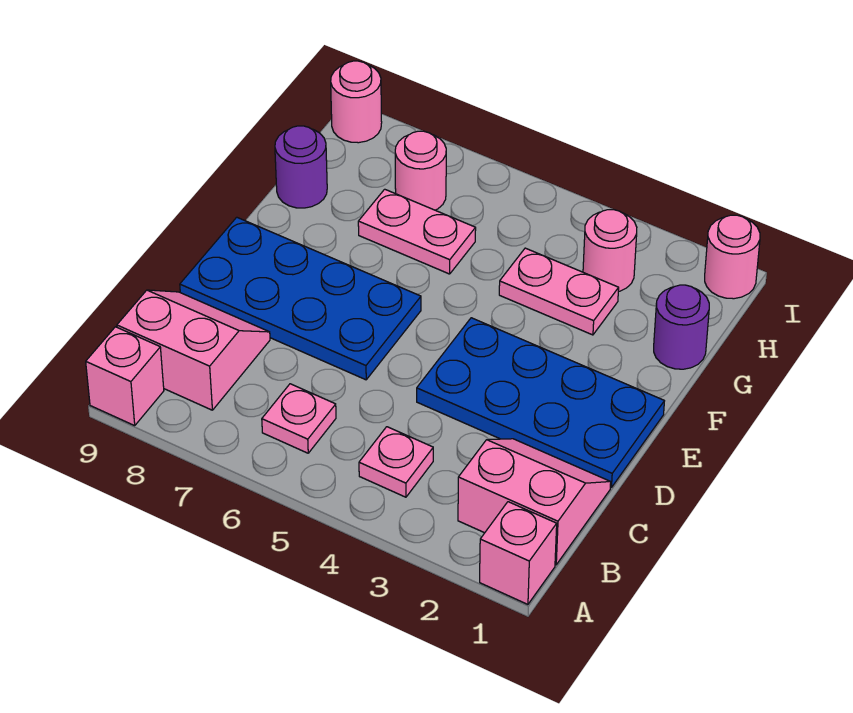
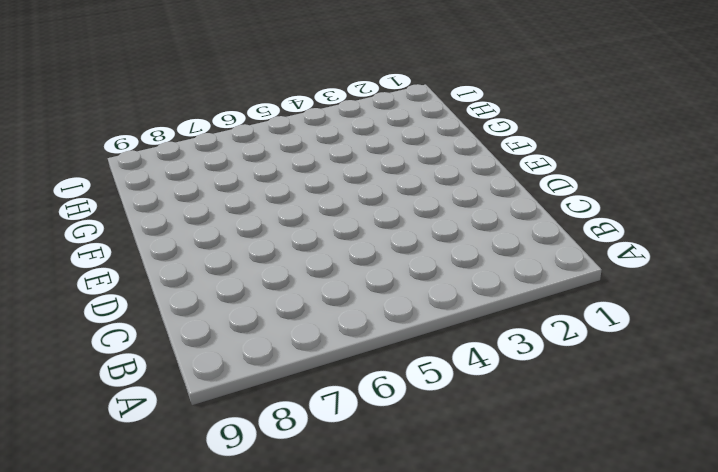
none -> pink brick A1 level 1
none -> pink brick A9 level 1
none -> pink slope B1:C2 level 1 top B

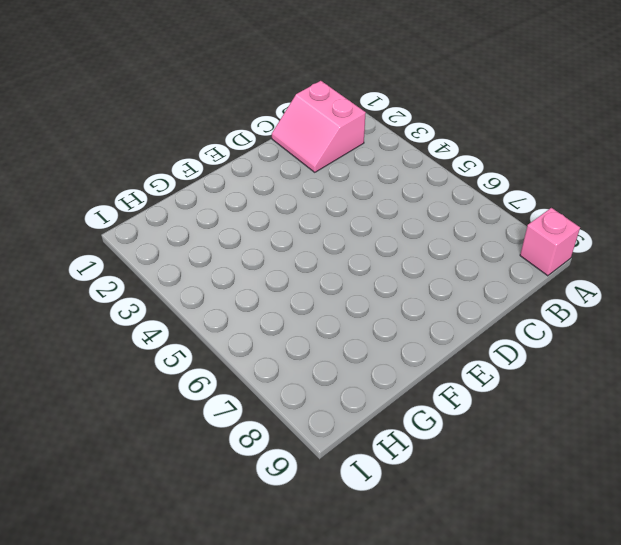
none -> pink brick A1 level 1
none -> pink plate B4 level 1
none -> pink plate B6 level 1

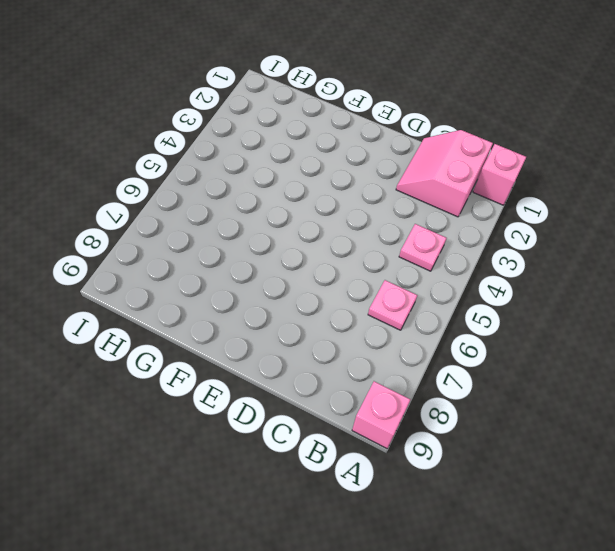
none -> pink slope B8:C9 level 1 top B
none -> blue plate D1:E4 level 1
none -> blue plate D6:E9 level 1

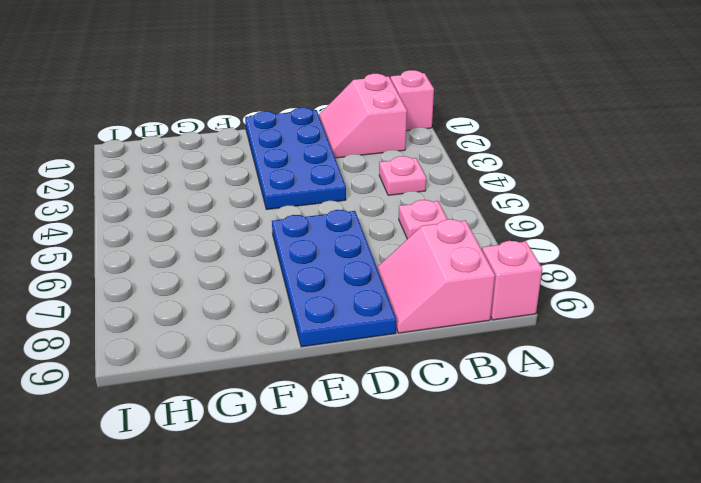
none -> purple round brick G1 level 1
none -> pink plate G3:G4 level 1
none -> pink plate G6:G7 level 1

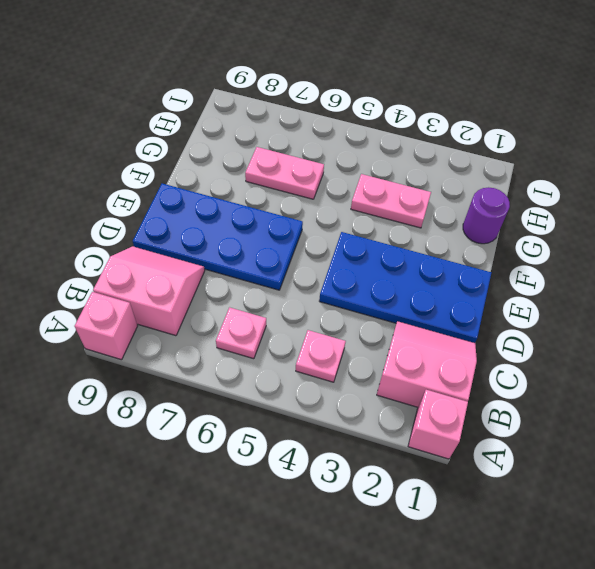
none -> purple round brick G9 level 1
none -> pink round brick H3 level 1
none -> pink round brick H7 level 1

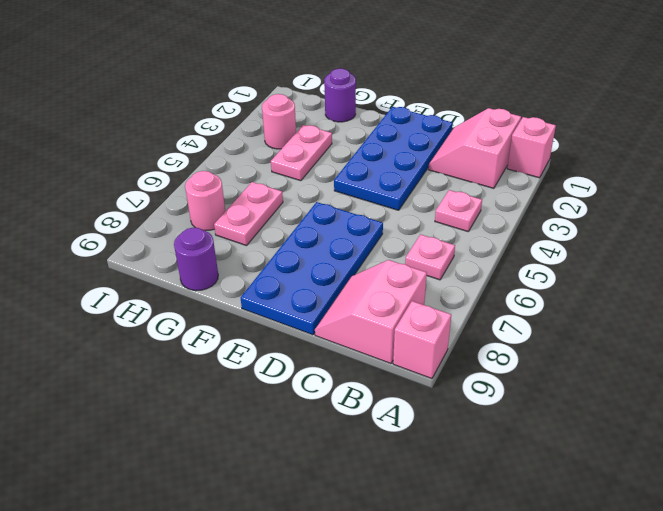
none -> pink round brick I1 level 1
none -> pink round brick I9 level 1

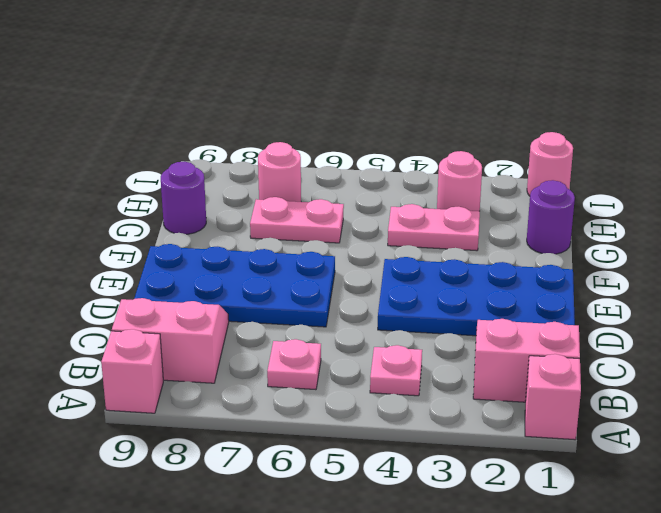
none -> pink round brick I9 level 1

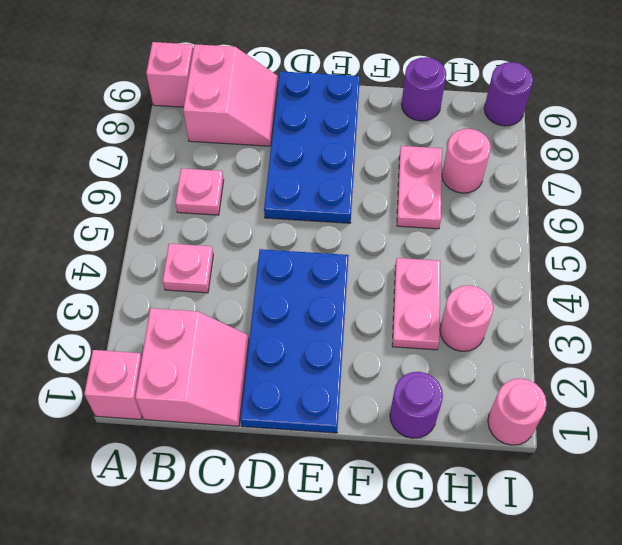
purple round brick I9 level 1 -> pink round brick I9 level 1

